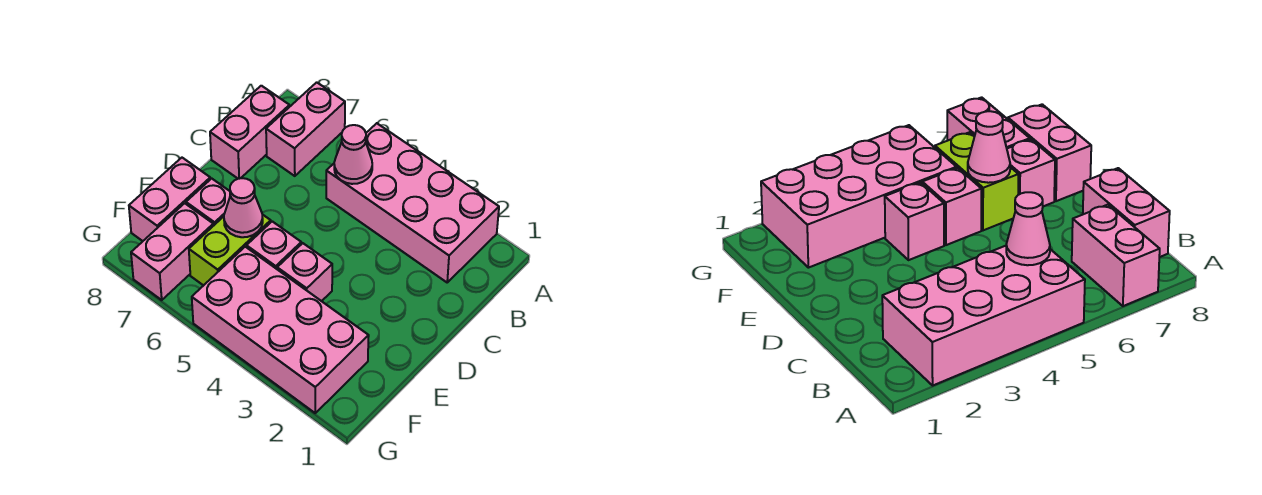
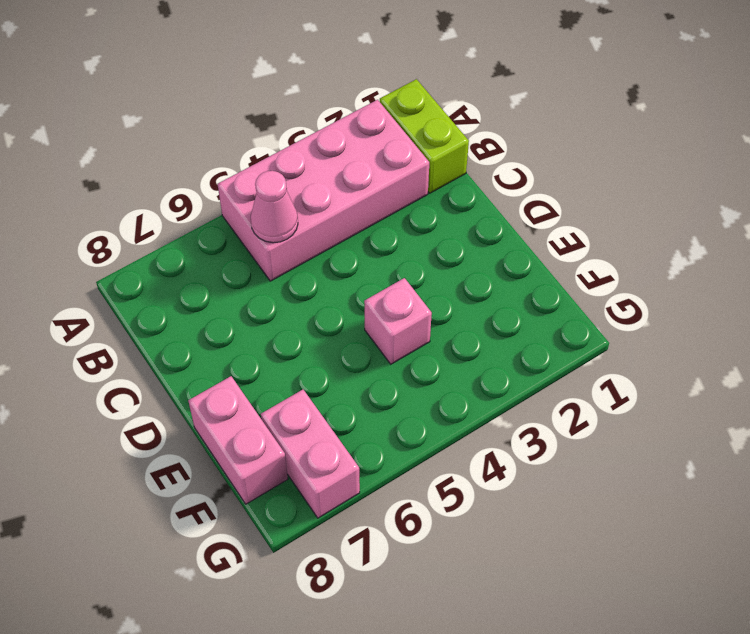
lime brick A1:B1 level 1 -> lime brick E6:F6 level 1
none -> pink brick A7:B7 level 1
none -> pink brick B8:C8 level 1
none -> pink brick E5 level 1

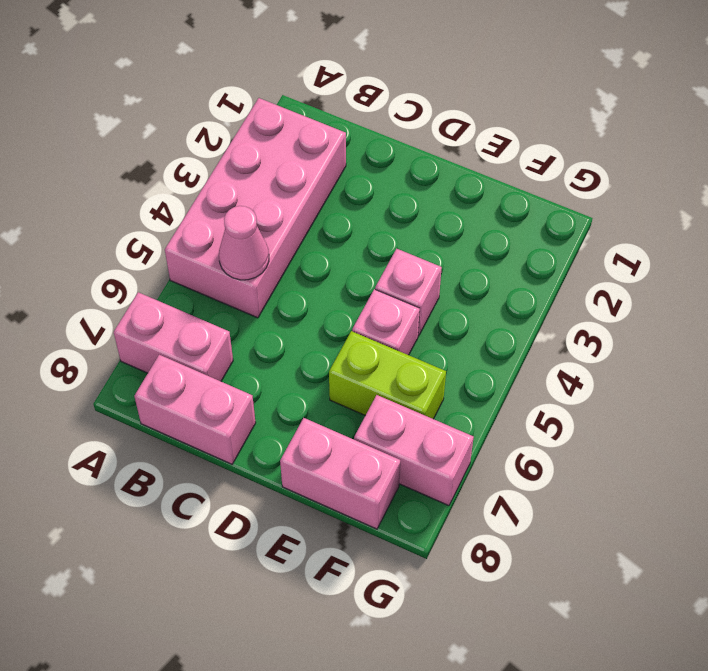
none -> pink brick E7 level 1
none -> pink brick F2:G5 level 1
none -> pink cone E6 level 2

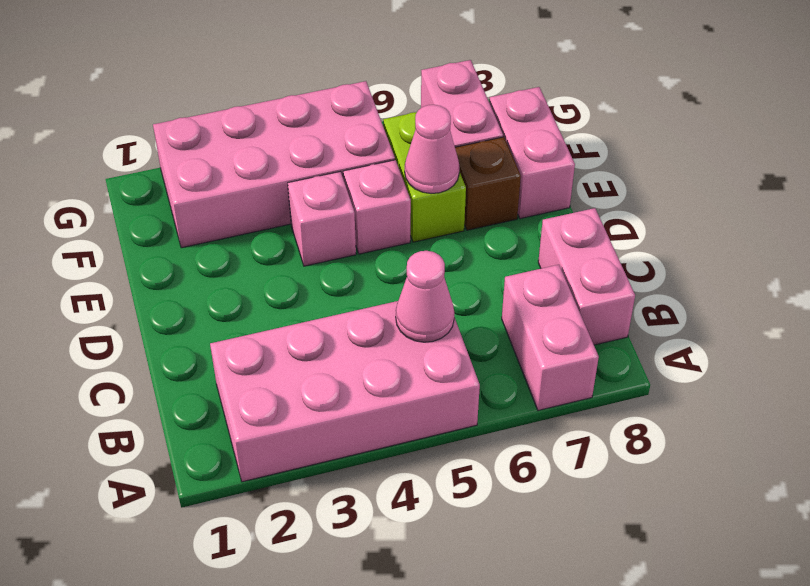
brown brick E7 level 1 -> pink brick E7 level 1

